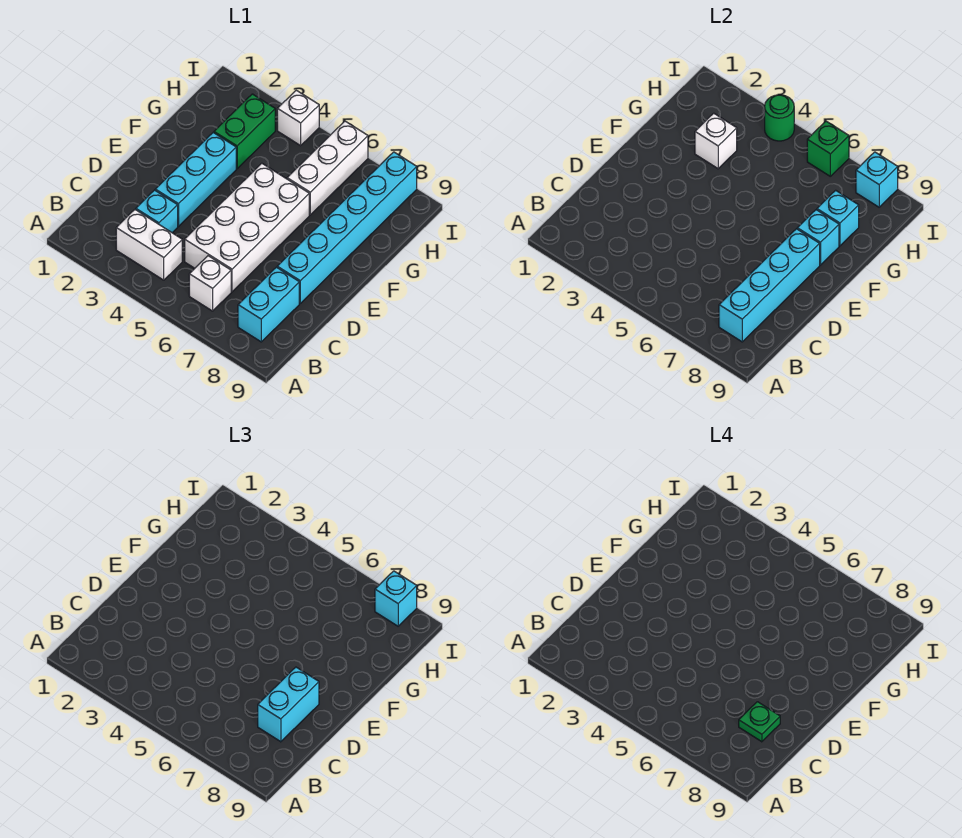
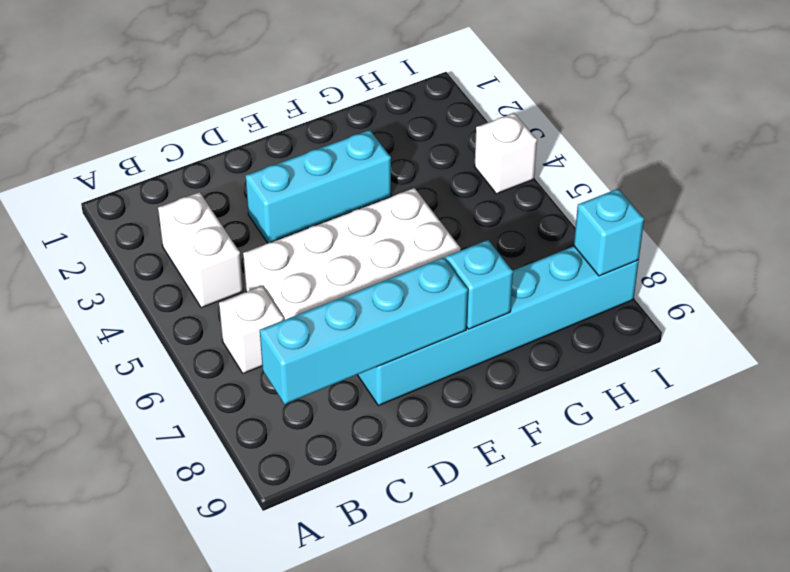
none -> cyan brick B8:C8 level 1
none -> cyan brick C3 level 1
none -> green brick G3:H3 level 1

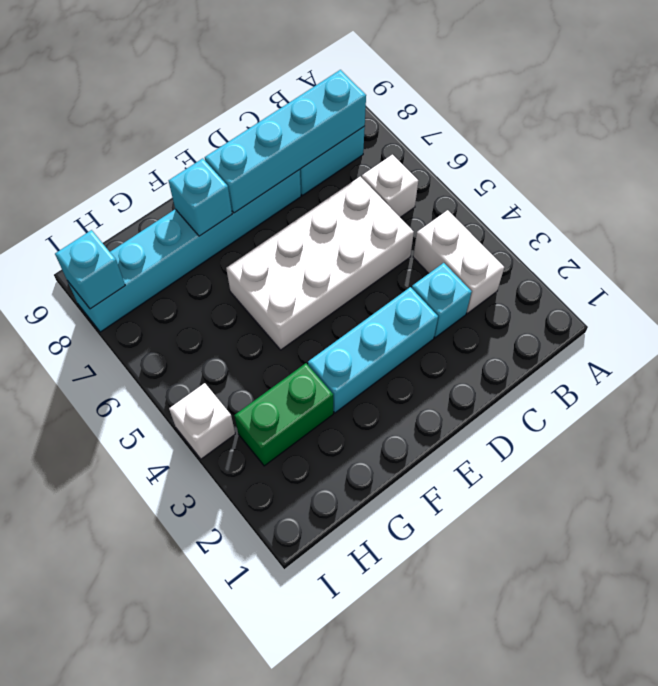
none -> white brick G6:I6 level 1
none -> white brick G3 level 2
none -> cyan brick G8 level 2

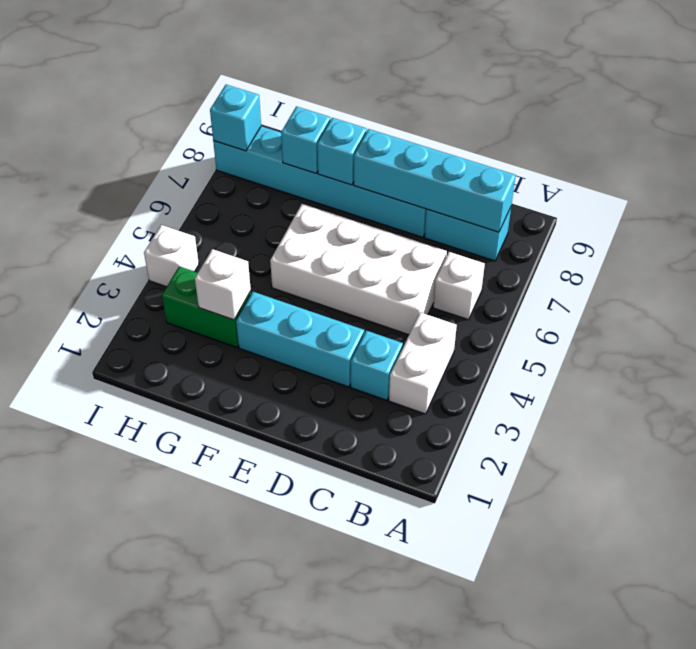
none -> white brick G6:I6 level 1
none -> green round brick I4 level 2
none -> green brick I6 level 2

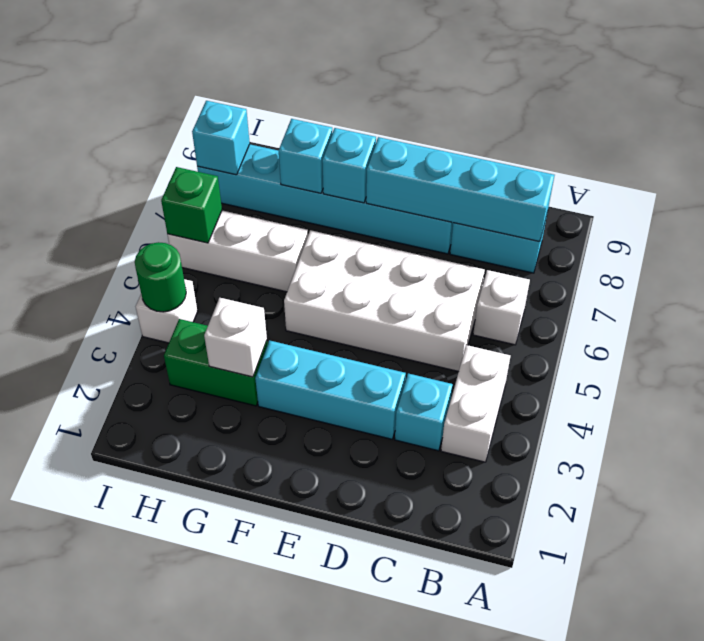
none -> cyan brick C8:D8 level 3
none -> cyan brick I8 level 3
none -> green plate C8 level 4

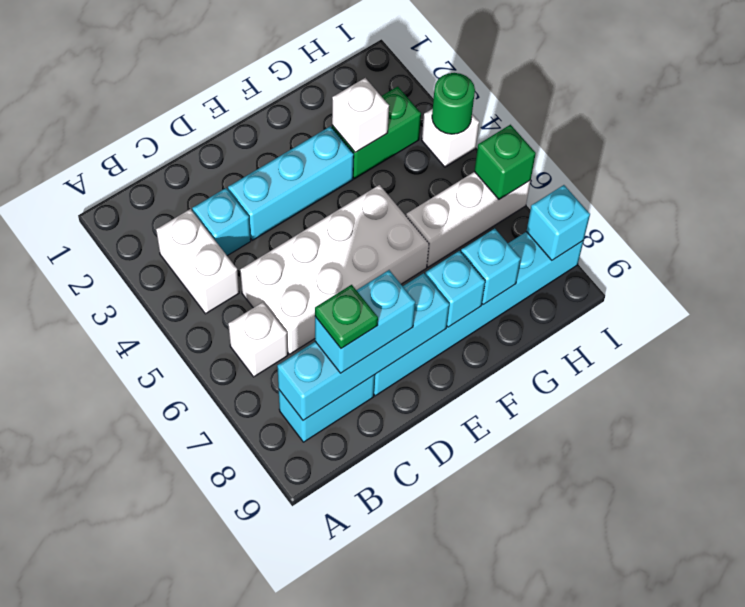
none -> cyan brick I8 level 3

